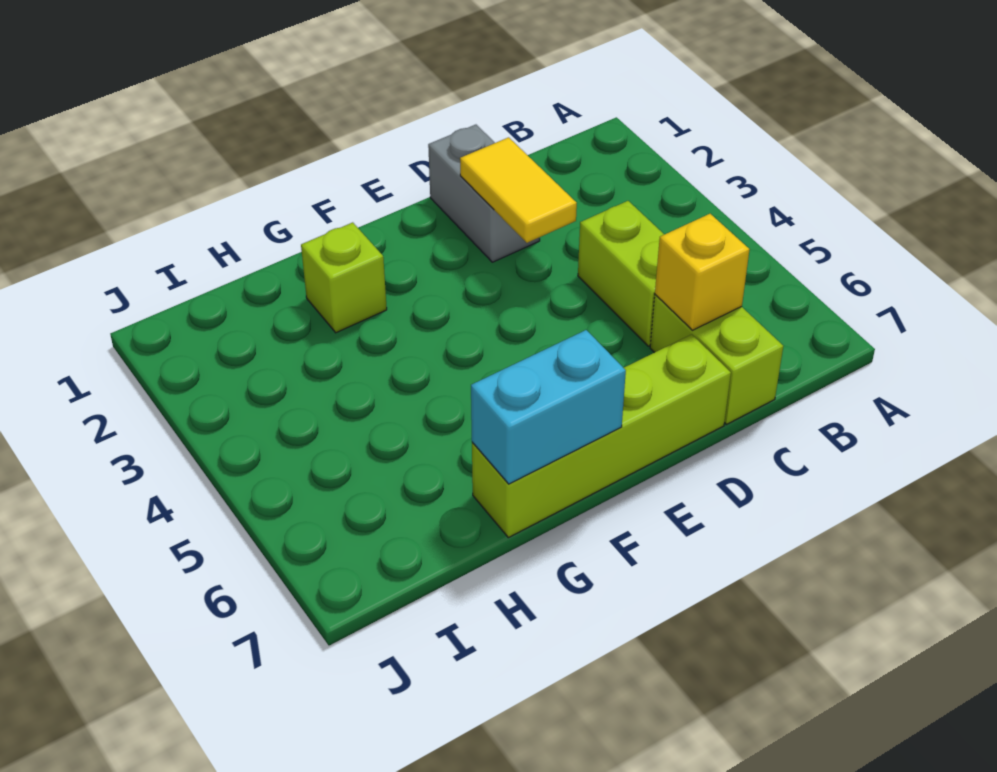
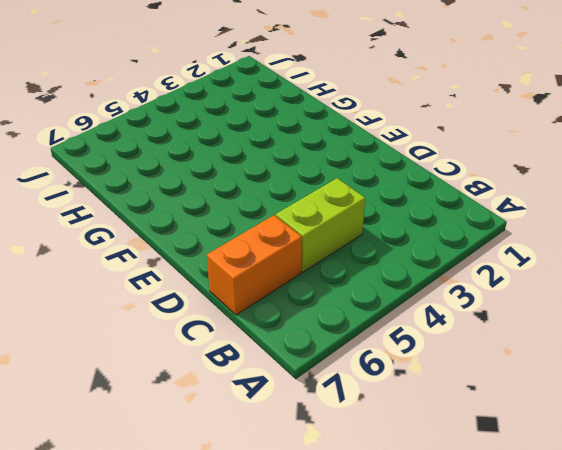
orange brick C6:C7 level 1 -> lime brick C6:C7 level 1
none -> grey brick D1:D2 level 1
none -> lime brick D7:G7 level 1

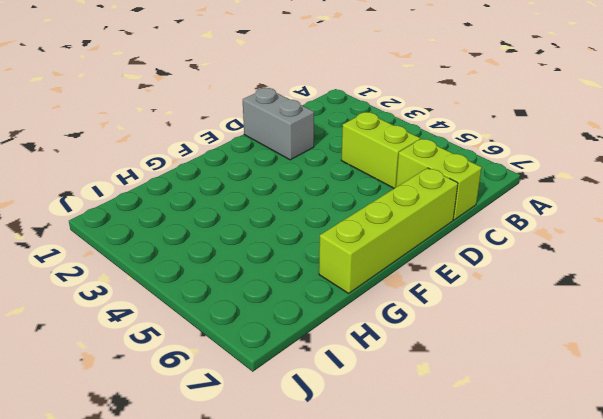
none -> lime brick G2 level 1
none -> yellow brick C6 level 2

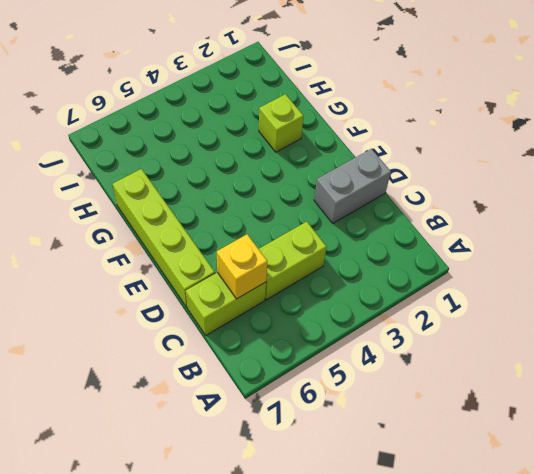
none -> yellow tile D2:D3 level 2
none -> cyan brick F7:G7 level 2

